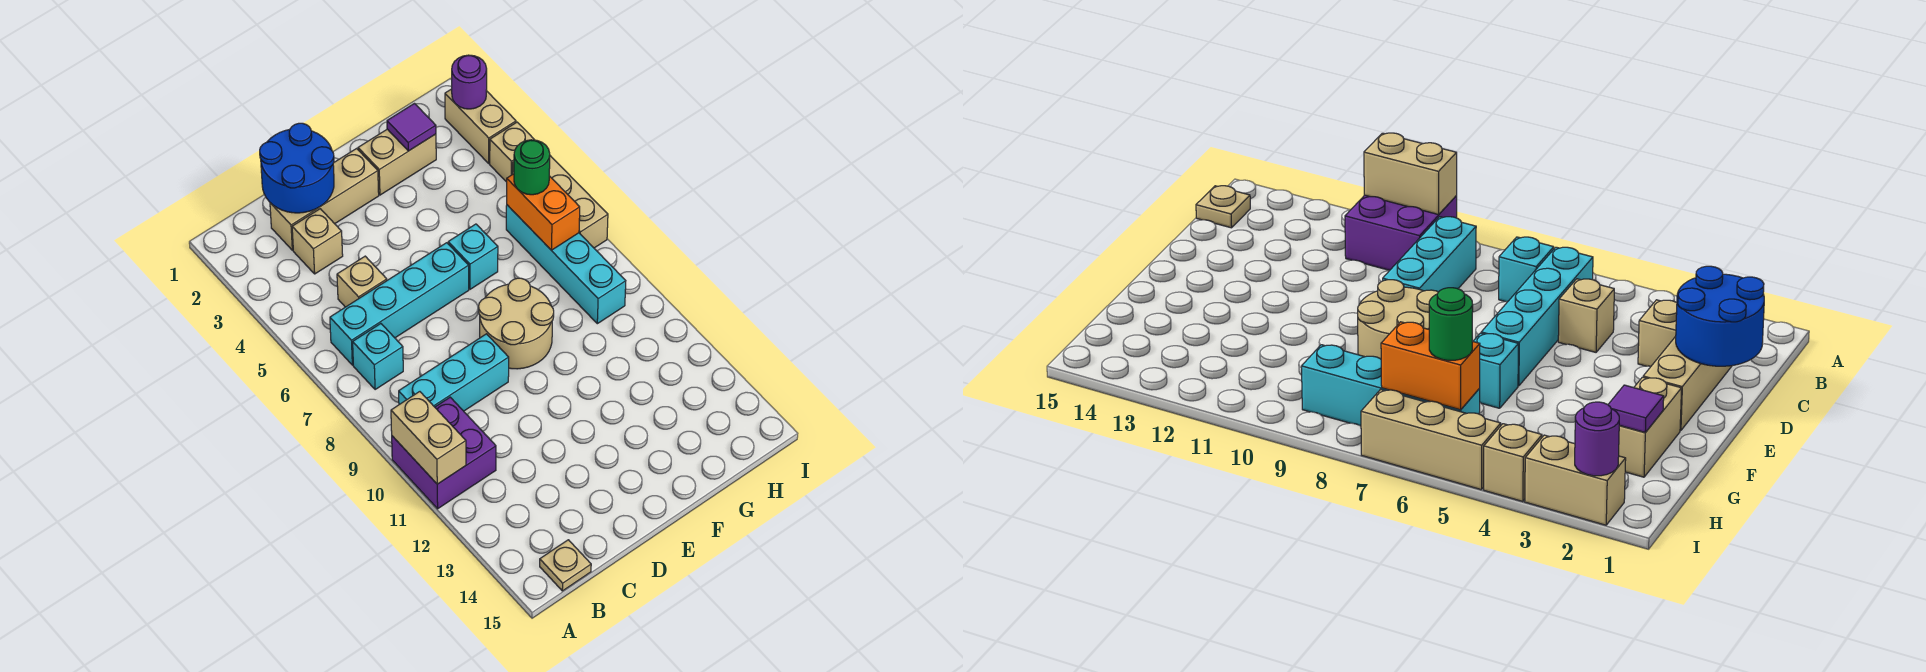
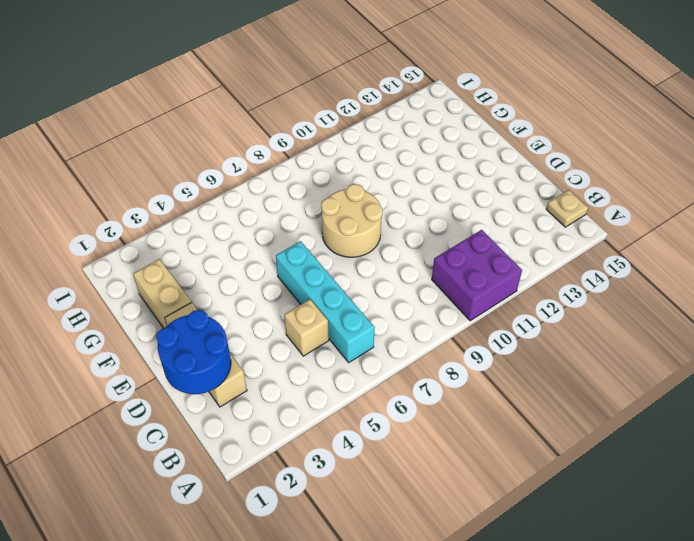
none -> cyan brick B7 level 1
none -> cyan brick B9:D9 level 1
none -> tan brick C3 level 1

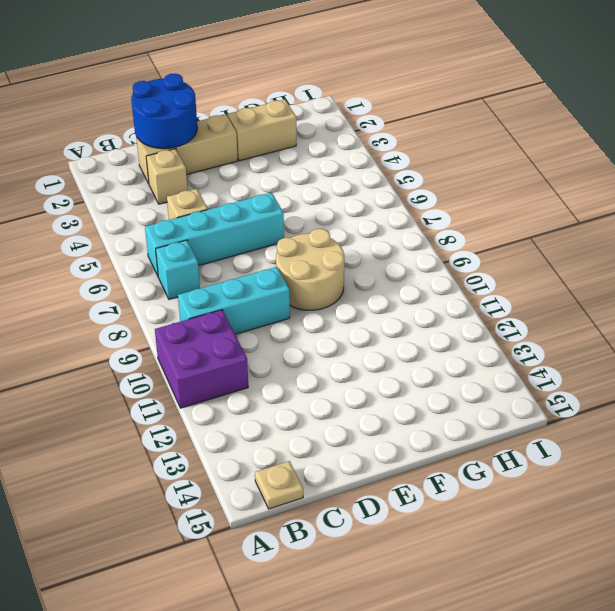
none -> cyan brick F6 level 1
none -> cyan brick H6:H9 level 1
none -> tan brick I2:I3 level 1

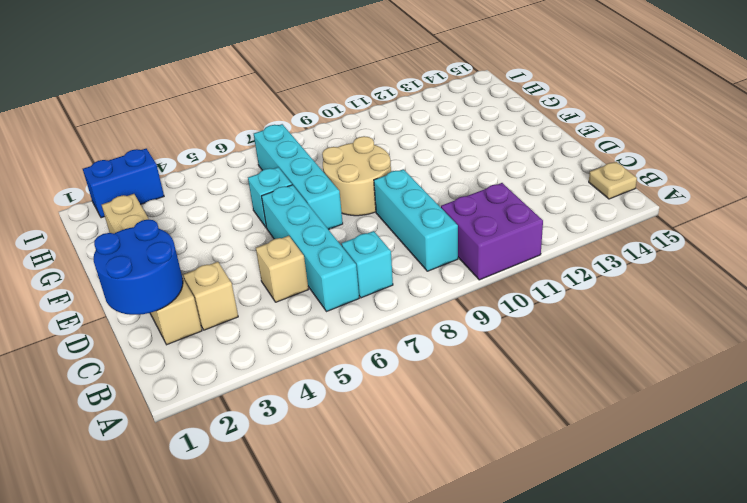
cyan brick E7:H7 level 1 -> cyan brick H6:H9 level 1
blue brick I2:I3 level 1 -> tan brick I2:I3 level 1
none -> tan brick I4 level 1
none -> tan brick I5:I7 level 1
none -> tan brick A10:A11 level 2

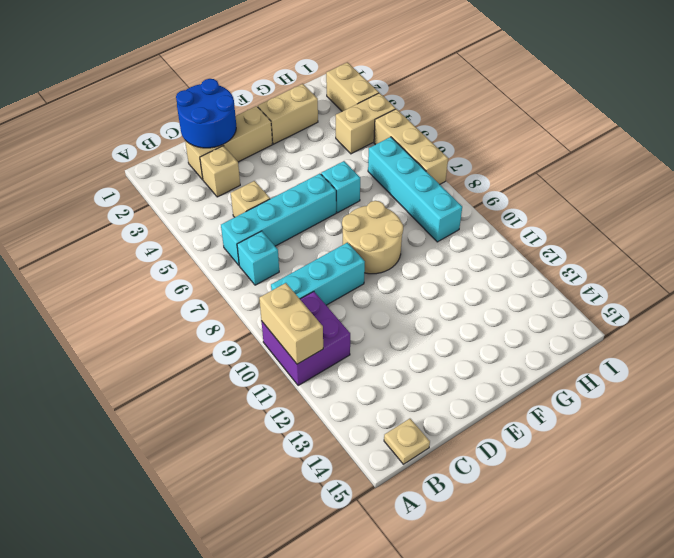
tan brick H4:I4 level 1 -> tan brick I4 level 1
none -> purple tile G2 level 2
none -> orange brick H6:H7 level 2
none -> purple round brick I2 level 2

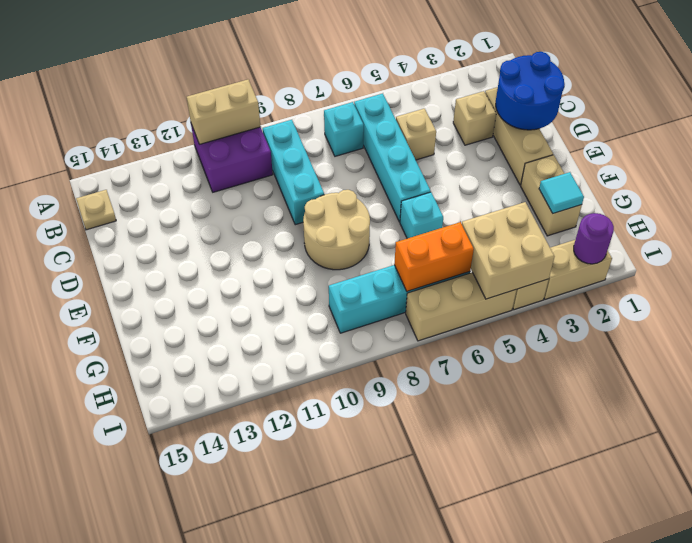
cyan tile G2 level 2 -> purple tile G2 level 2
tan brick H4:I5 level 2 -> none
none -> green round brick H6 level 3

